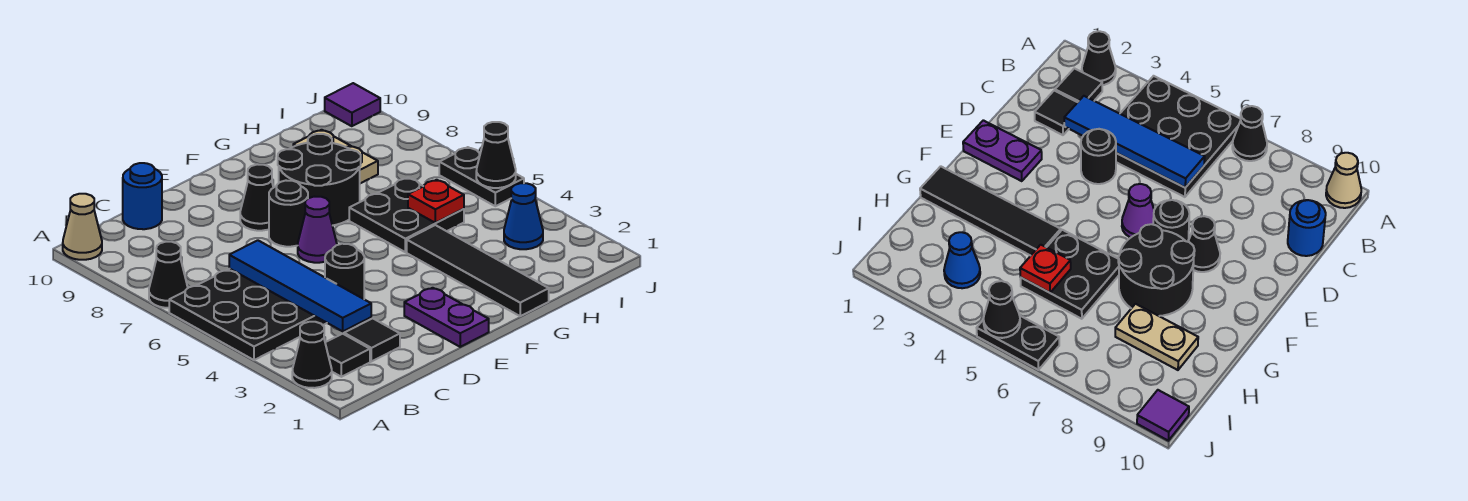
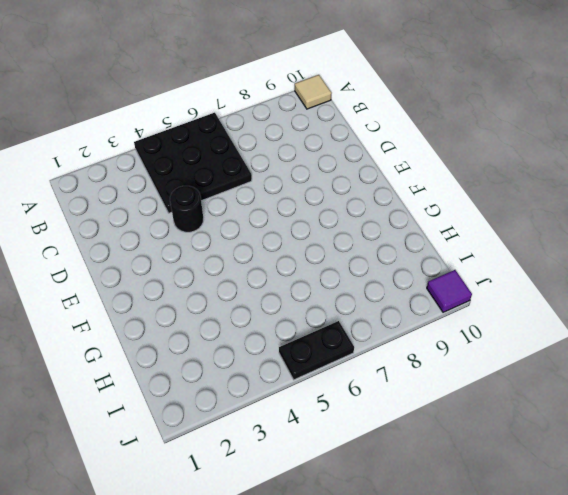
tan tile A10 level 1 -> tan cone A10 level 1
none -> black cone A2 level 1
none -> black cone A7 level 1
none -> black tile B2 level 1

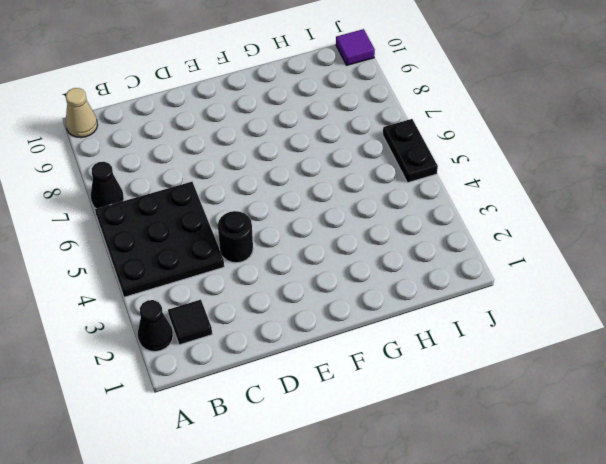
none -> black tile C2 level 1
none -> blue round brick C10 level 1
none -> purple plate E1:E2 level 1

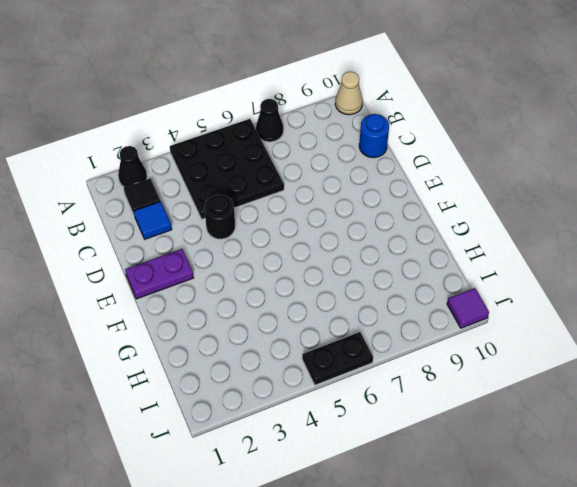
blue tile C2 level 1 -> black tile C2 level 1
none -> purple cone E6 level 1
none -> black round brick E7 level 1
none -> black cone E8 level 1

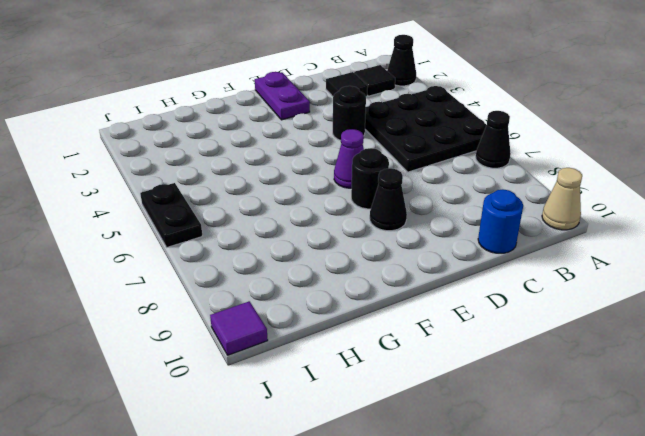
none -> black round brick F7:G8 level 1
none -> black tile G1:G4 level 1
none -> black plate G5:H6 level 1

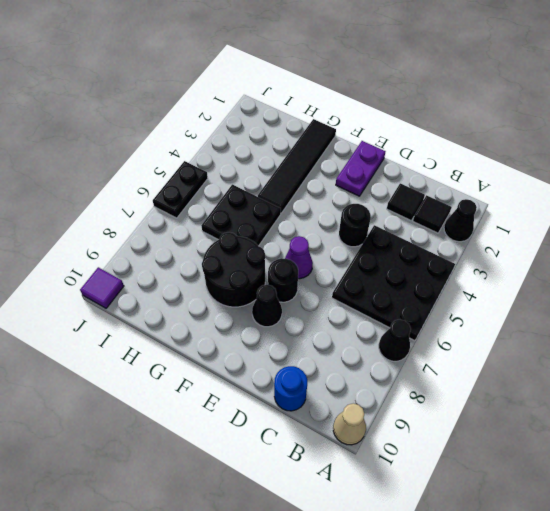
none -> tan plate H8:H9 level 1
none -> blue cone I3 level 1
none -> blue tile C3:C6 level 2

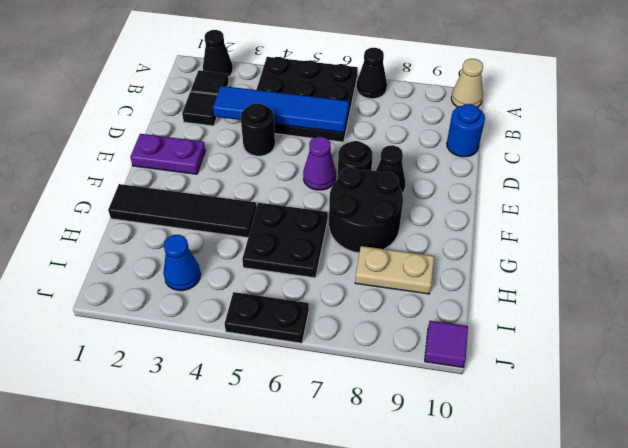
none -> red plate H5 level 2
none -> black cone J5 level 2

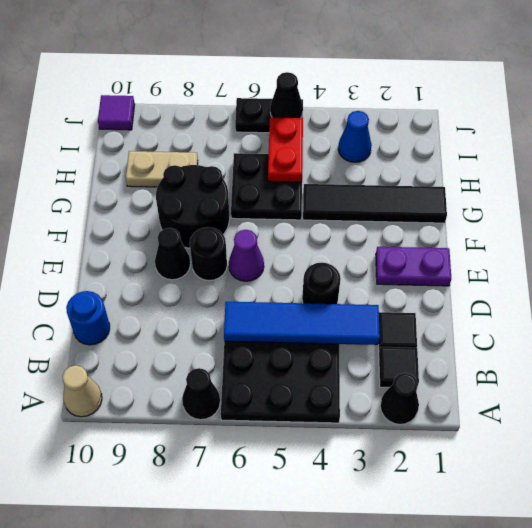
red plate H5:I5 level 2 -> red plate H5 level 2

